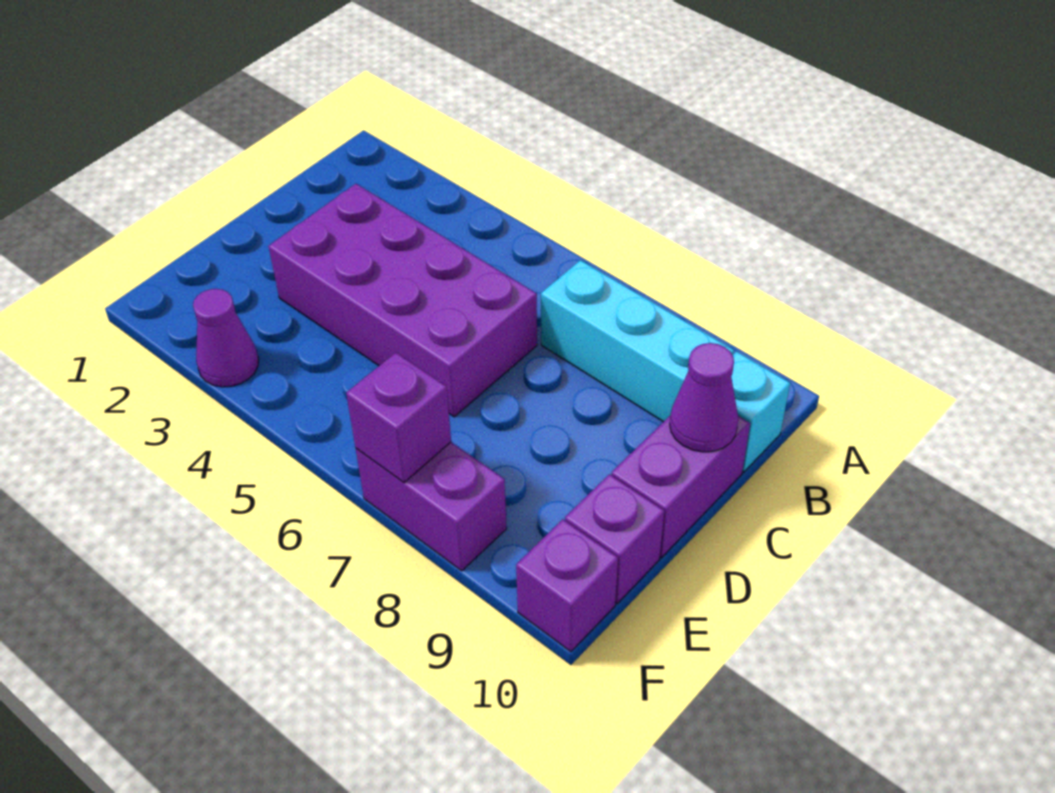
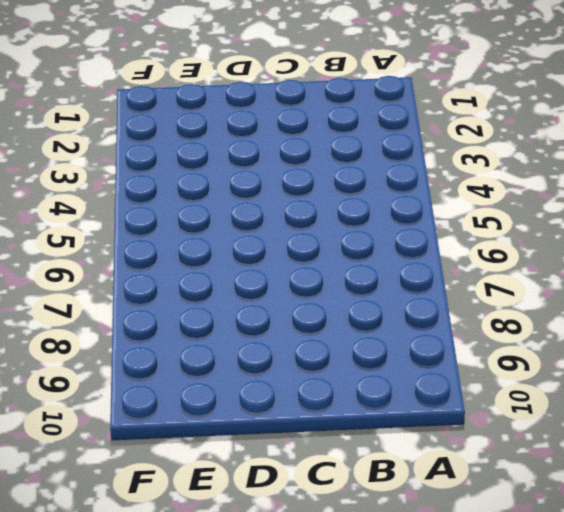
none -> cyan brick B7:B9 level 1
none -> cyan brick B10 level 1

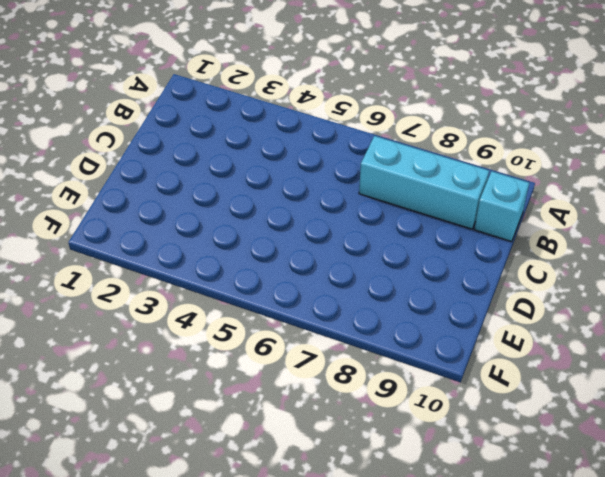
none -> purple brick C3:D6 level 1
none -> purple brick C10:D10 level 1

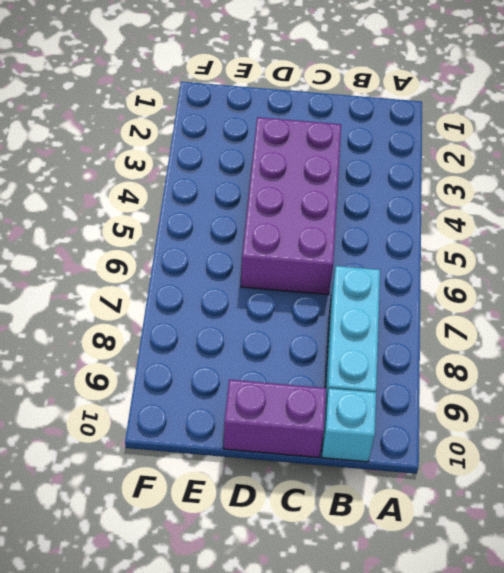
none -> purple brick E10 level 1
none -> purple cone F3 level 1

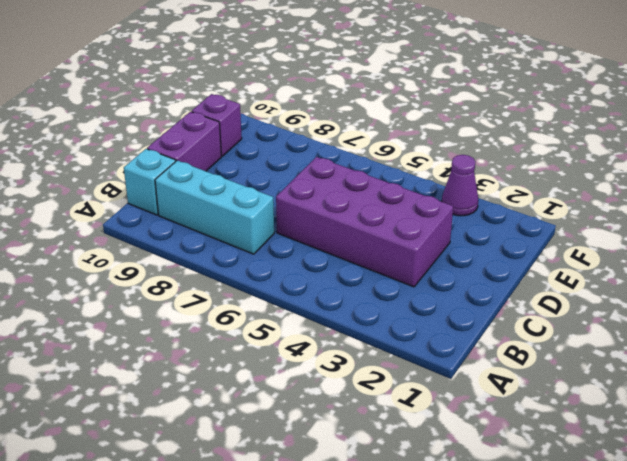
none -> purple brick F7:F8 level 1
none -> purple brick F10 level 1

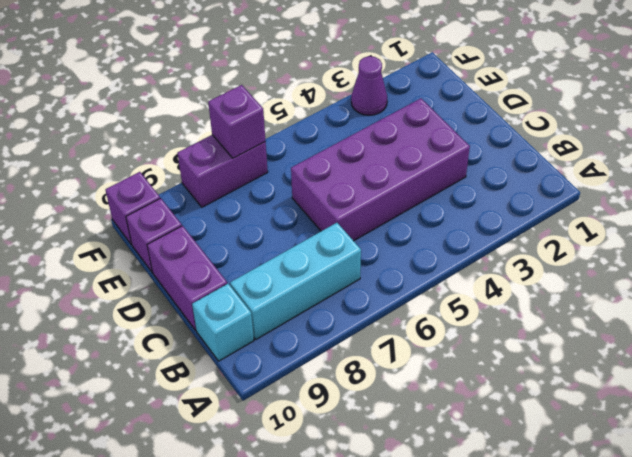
none -> purple cone C10 level 2

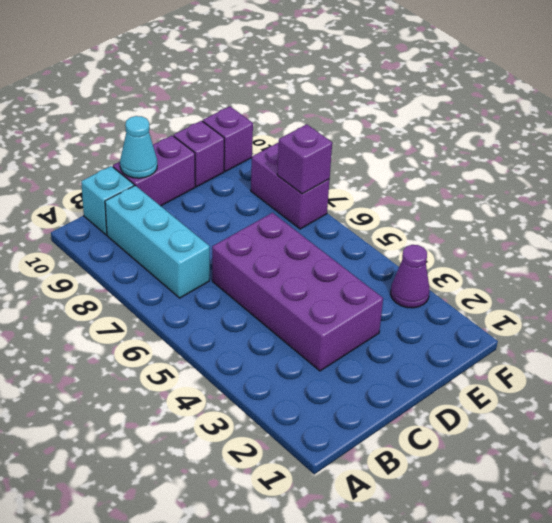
cyan cone C10 level 2 -> purple cone C10 level 2

